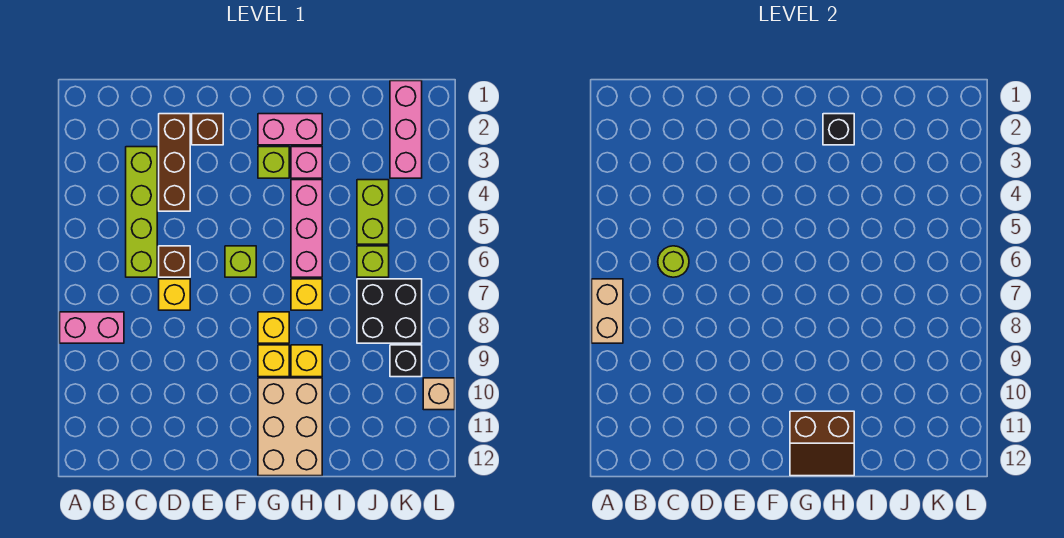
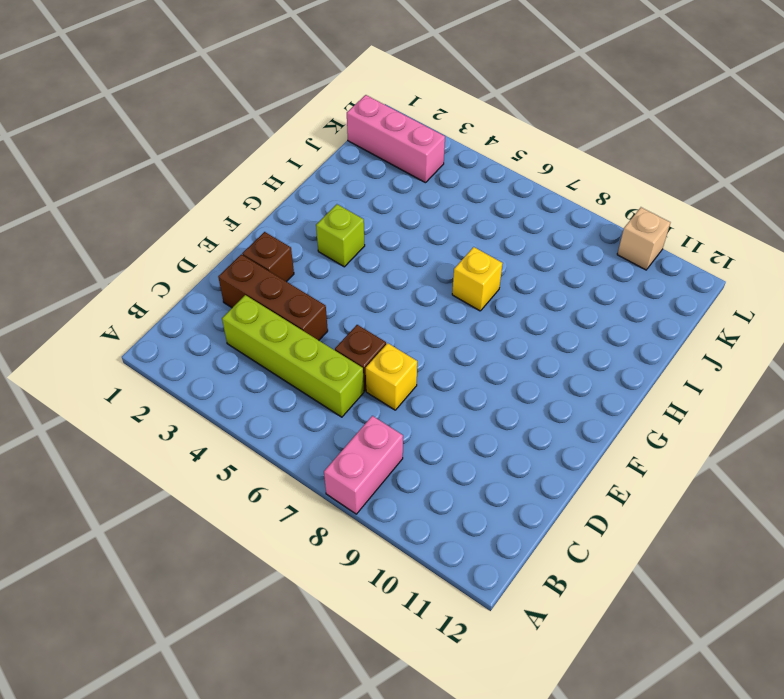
none -> lime brick F6 level 1
none -> pink brick G2:H2 level 1
none -> yellow brick G8 level 1

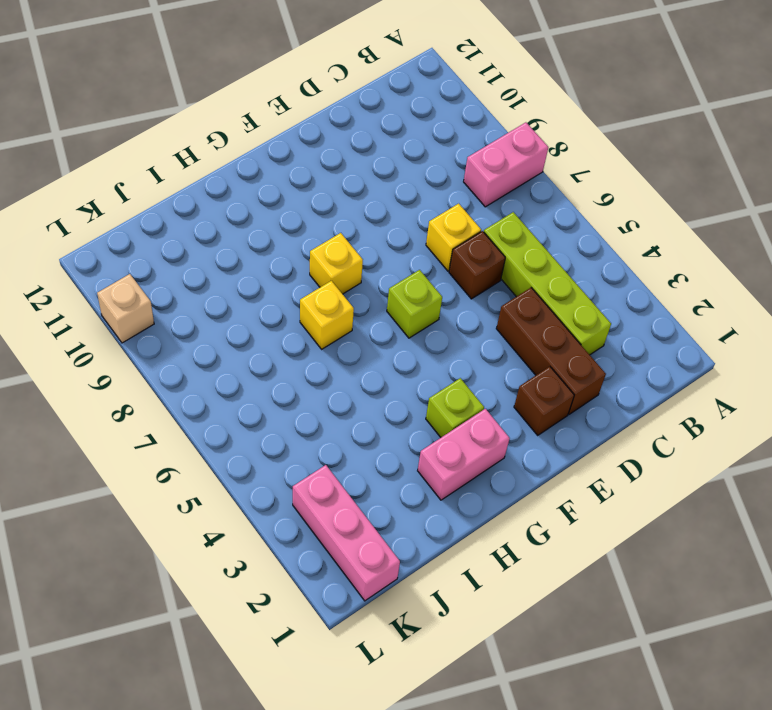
none -> yellow brick G9 level 1
none -> tan brick G10:H12 level 1
none -> pink brick H3 level 1

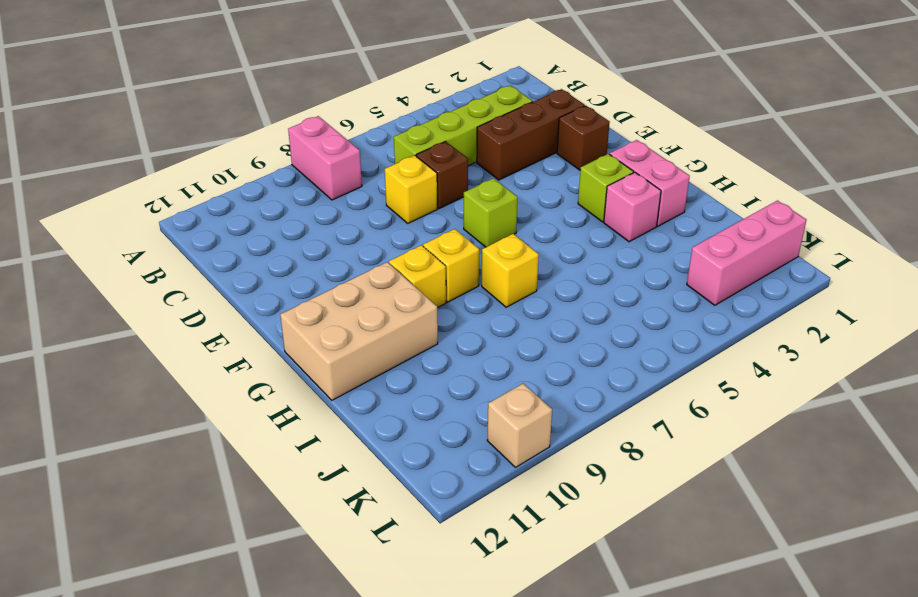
none -> pink brick H4:H6 level 1
none -> yellow brick H9 level 1
none -> lime brick J4:J5 level 1

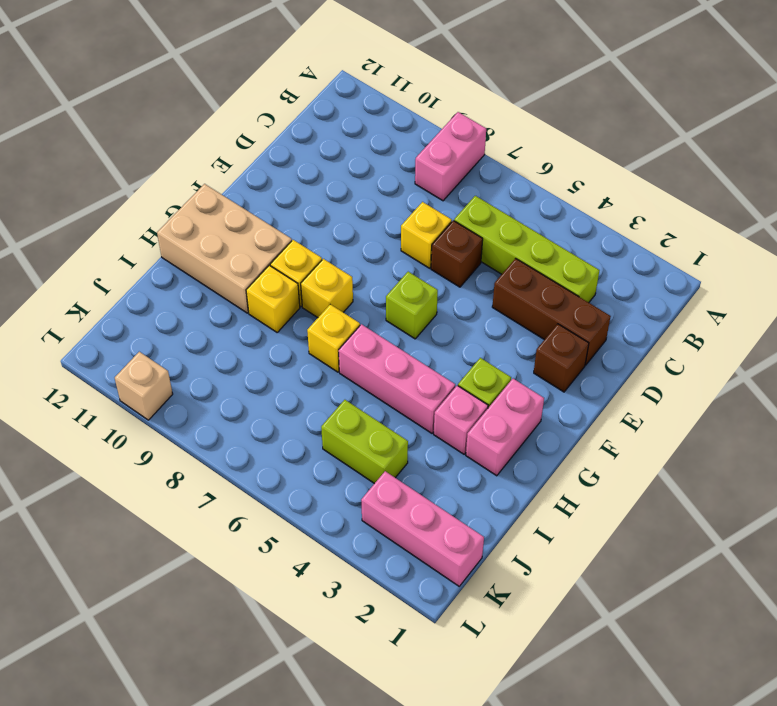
none -> lime brick J6 level 1
none -> black brick J7:K8 level 1
none -> black brick K9 level 1

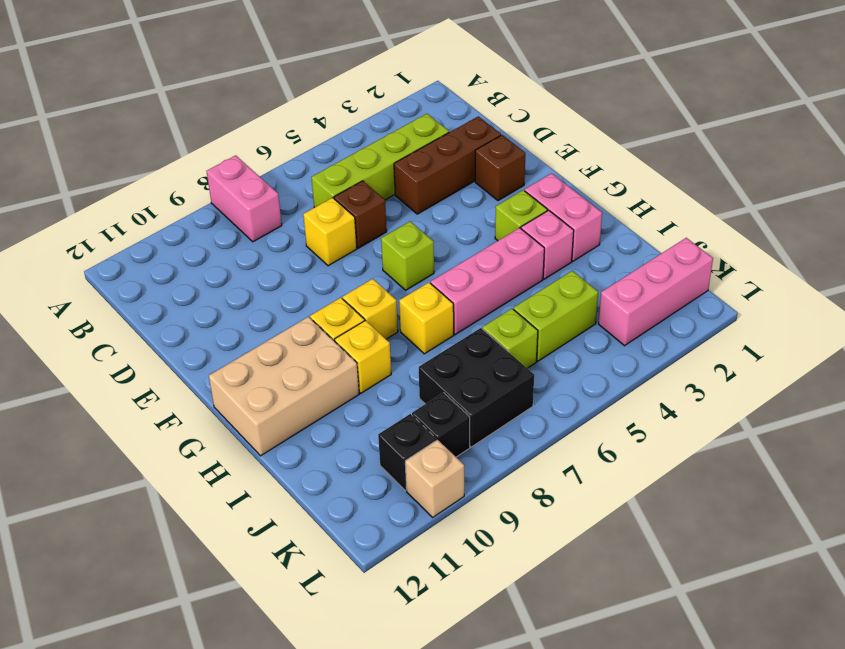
black brick K10 level 1 -> black brick H2 level 2
none -> tan brick A7:A8 level 2
none -> lime round brick C6 level 2
none -> brown slope G11:H12 level 2 top 11

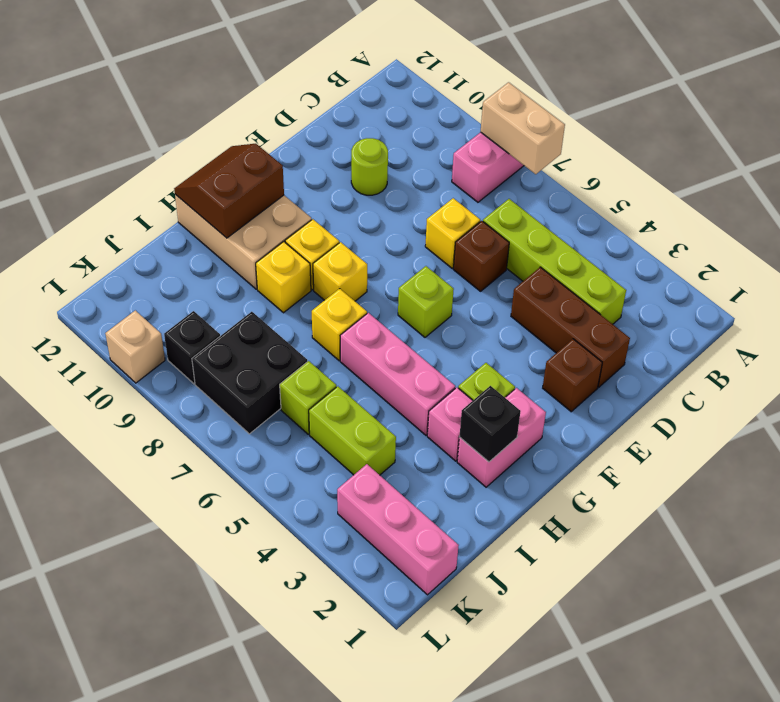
lime round brick D10 level 1 -> lime round brick C6 level 2

